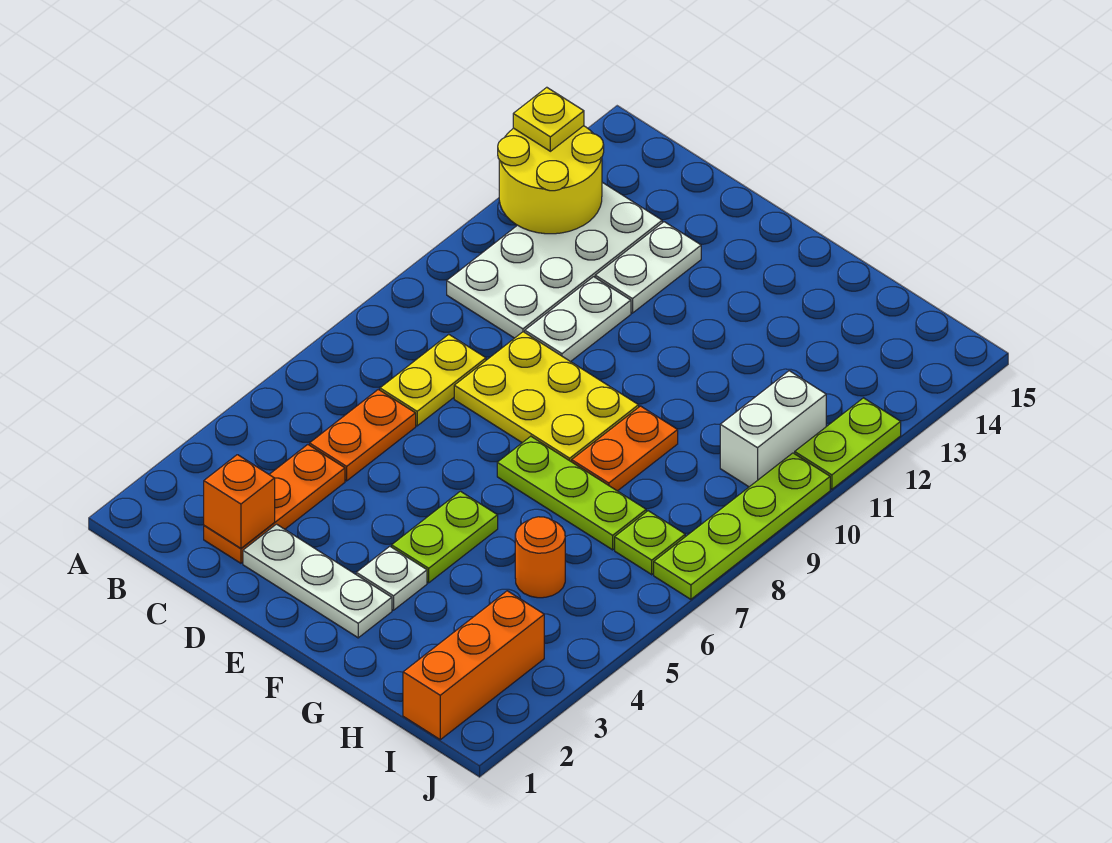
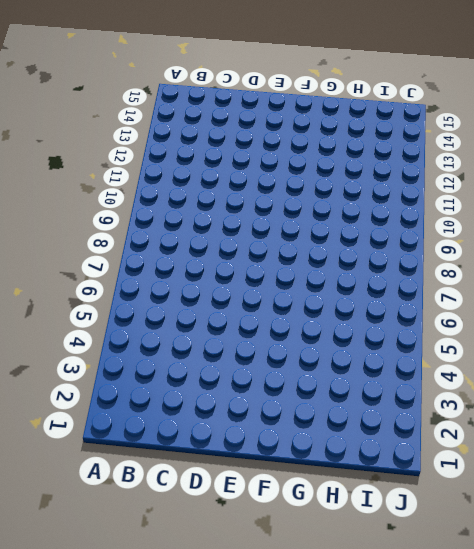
none -> white plate B10:C13 level 1
none -> orange plate C2:C4 level 1
none -> orange plate C5:C6 level 1

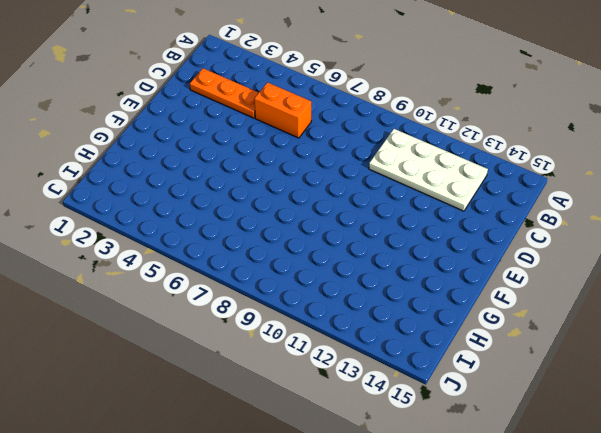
orange brick C5:C6 level 1 -> orange plate C5:C6 level 1
none -> yellow plate C7:C8 level 1
none -> white plate D2:F2 level 1
none -> yellow plate D8:F9 level 1

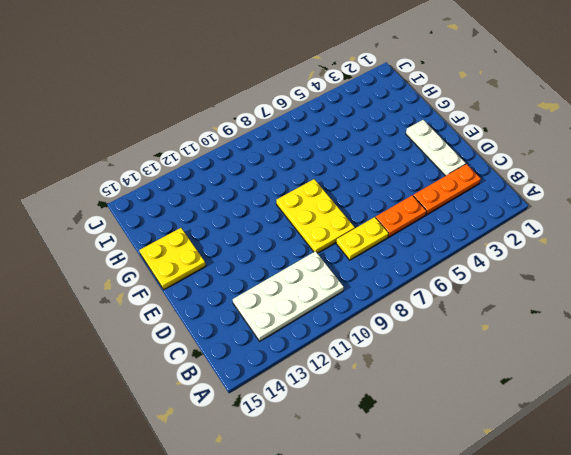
yellow plate F14:G15 level 1 -> none
none -> white plate D10:D11 level 1
none -> white plate D12:D13 level 1
none -> white plate F3 level 1

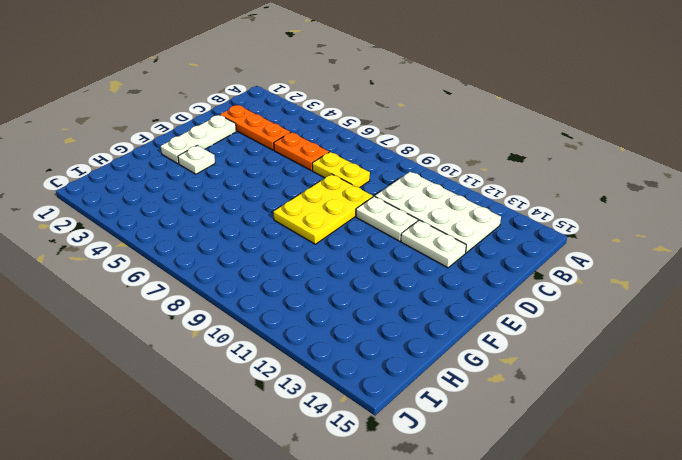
none -> lime plate F4:F5 level 1
none -> lime plate F7:H7 level 1
none -> orange plate G8:G9 level 1

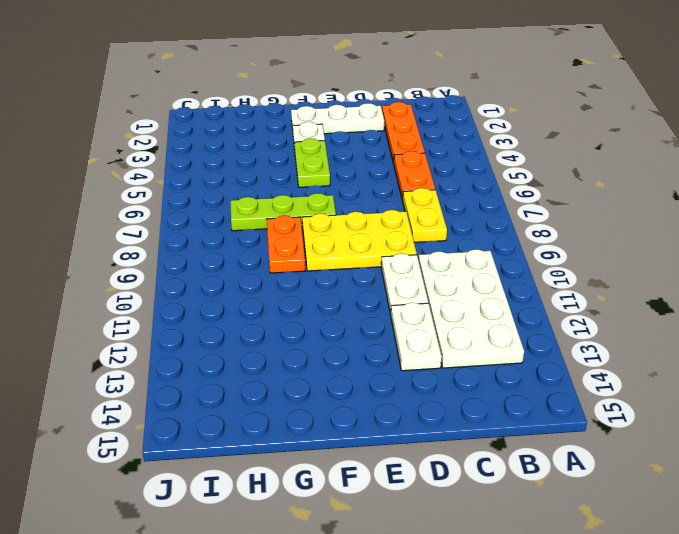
none -> orange round brick H5 level 1
none -> orange brick I1:I3 level 1
none -> lime plate I7 level 1

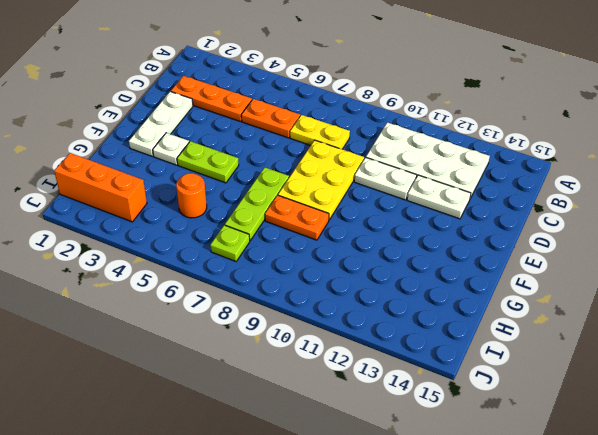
none -> white brick I10:I11 level 1
none -> lime plate J7:J10 level 1
none -> lime plate J11:J12 level 1

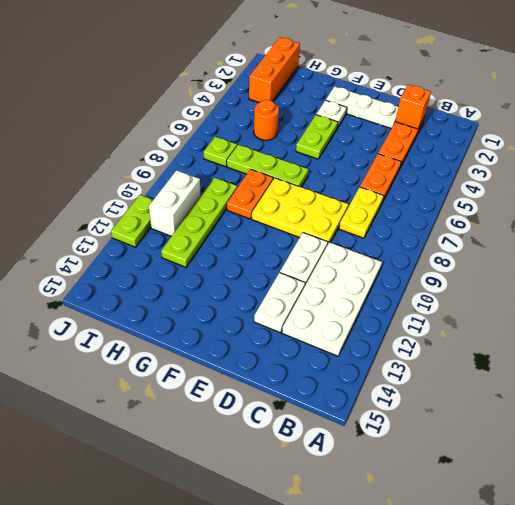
lime plate H9:H12 level 1 -> lime plate J7:J10 level 1
none -> yellow round brick A12:B13 level 2
none -> yellow plate A13 level 3

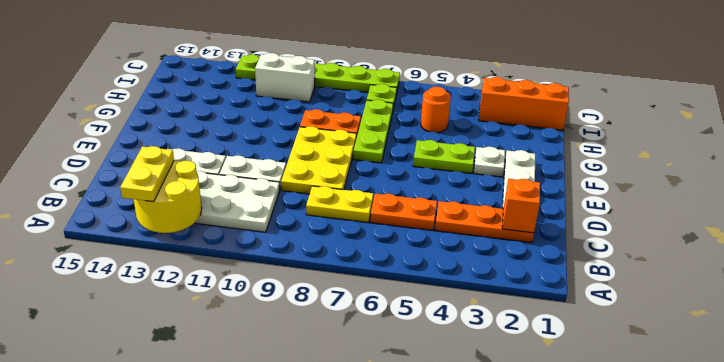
yellow plate A13:B13 level 3 -> yellow plate A13 level 3

